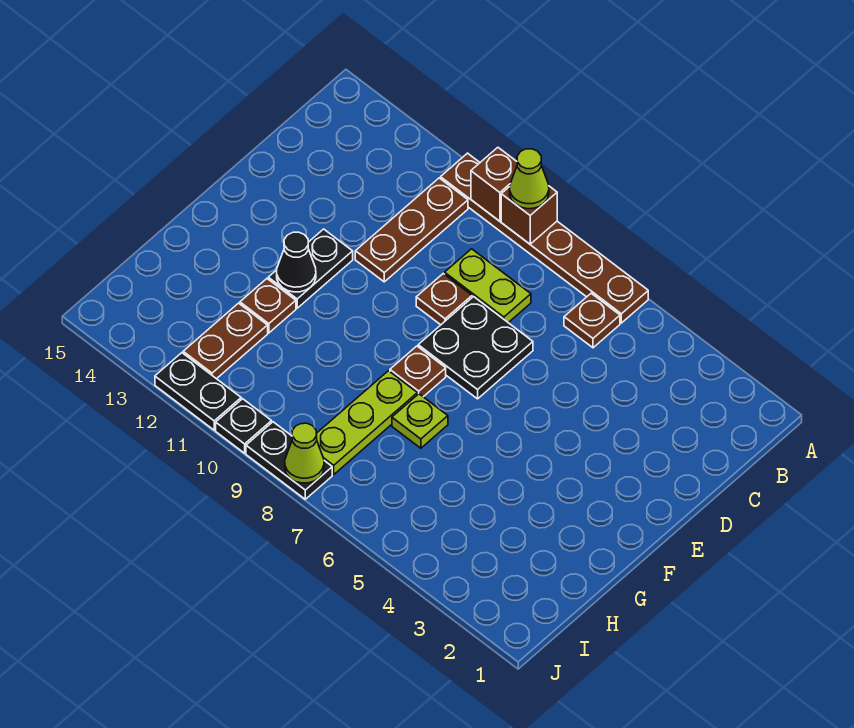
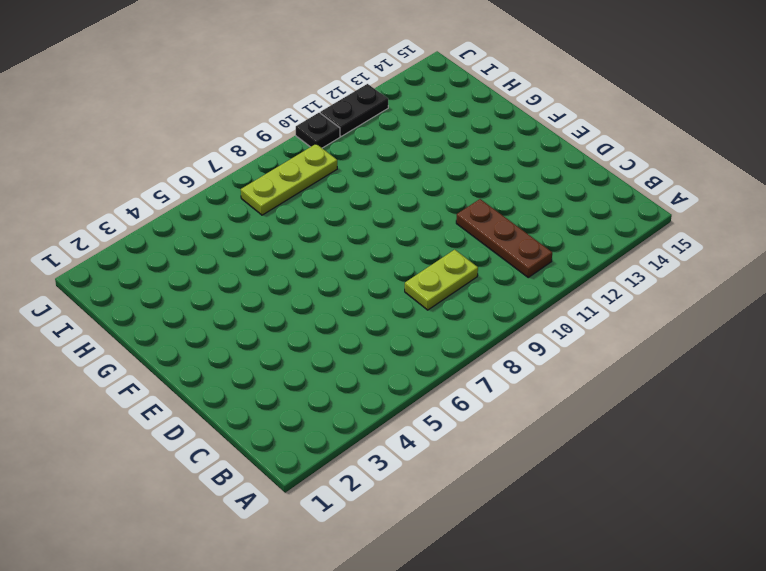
lime plate I7:I9 level 1 -> lime plate G8:I8 level 1
none -> brown plate A6:A11 level 1
none -> brown plate B6 level 1
none -> black plate D7:E8 level 1

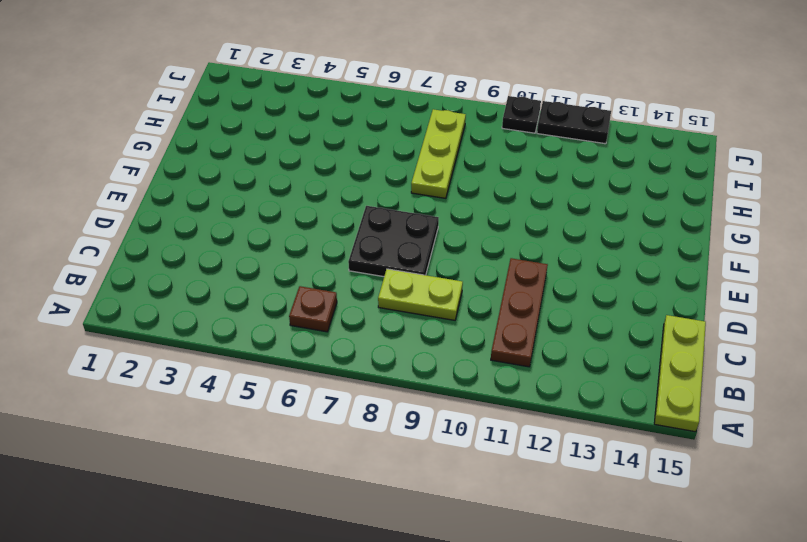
lime plate A15:C15 level 1 -> none
none -> brown plate A6:A11 level 1
none -> brown plate D9 level 1
none -> black plate E12:F12 level 1

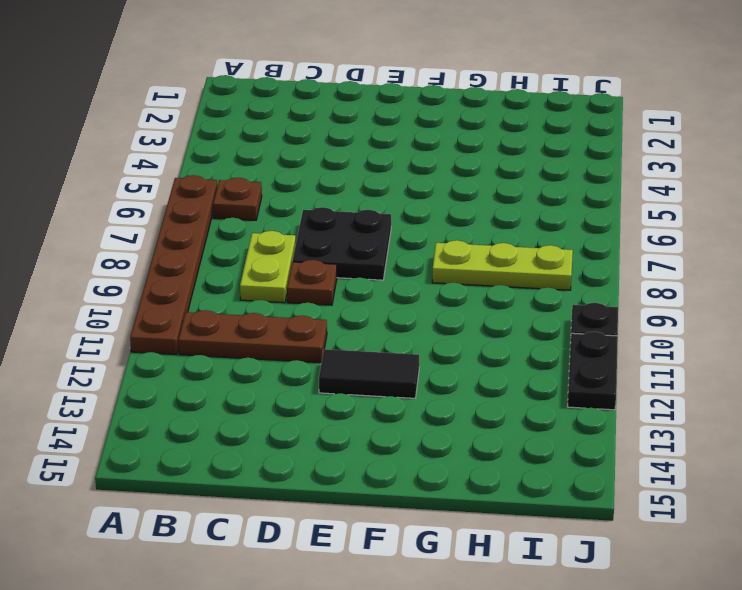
black tile E12:F12 level 1 -> black plate E12:F12 level 1
none -> brown plate F8 level 1
none -> lime plate G7 level 1
none -> brown plate G12 level 1

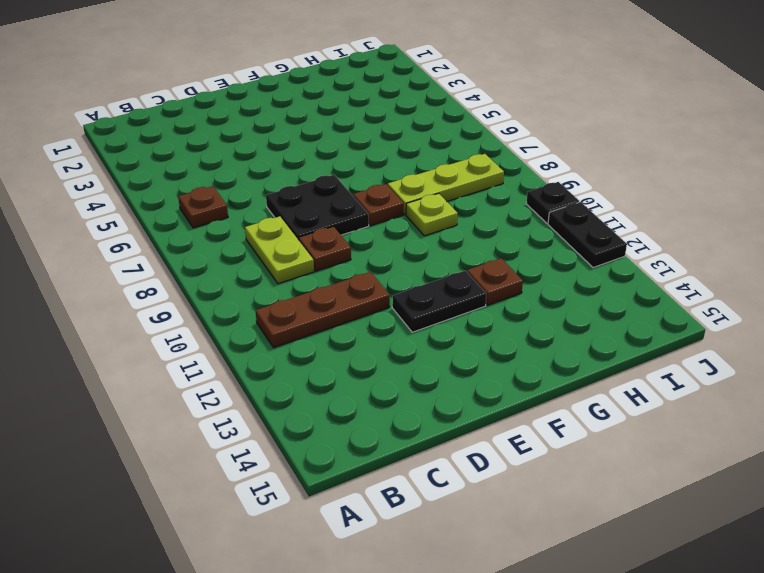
lime plate G9 level 1 -> lime plate G7 level 1
none -> brown plate A6:A11 level 1
none -> brown plate H12:I12 level 1
none -> black plate J8:J9 level 1

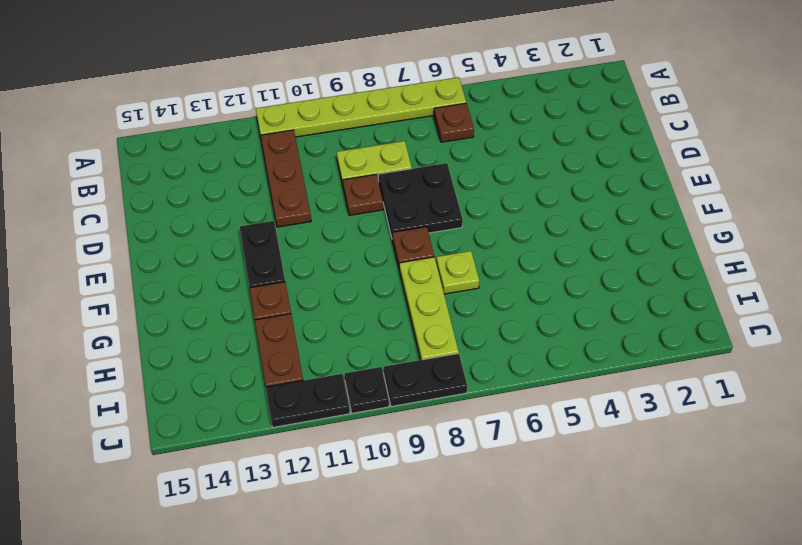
lime plate A6:A11 level 1 -> brown plate A6:A11 level 1
none -> brown brick A9 level 2
none -> brown brick A10 level 2
none -> black cone F12 level 2

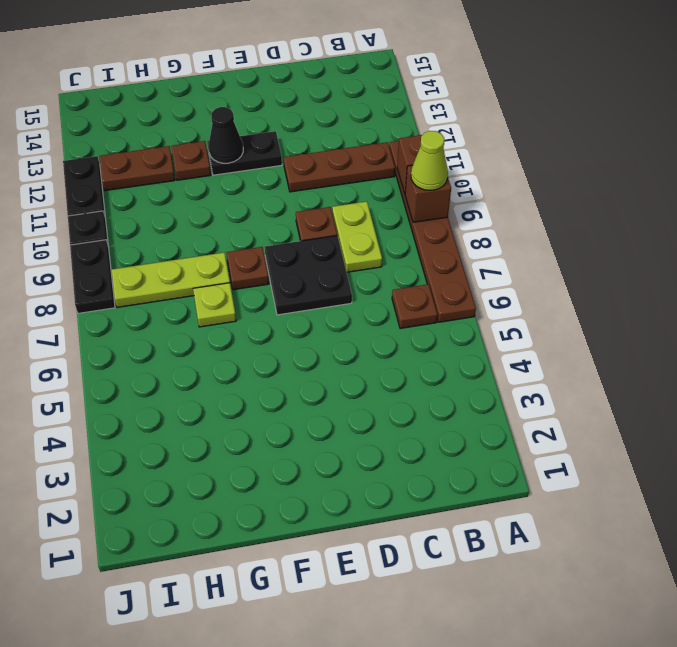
none -> lime cone J8 level 2

